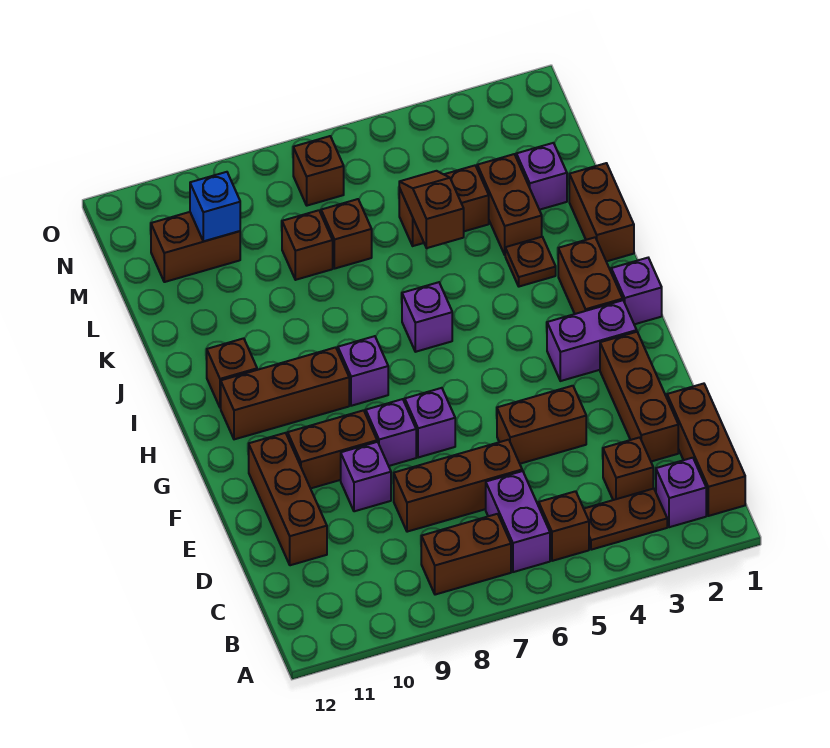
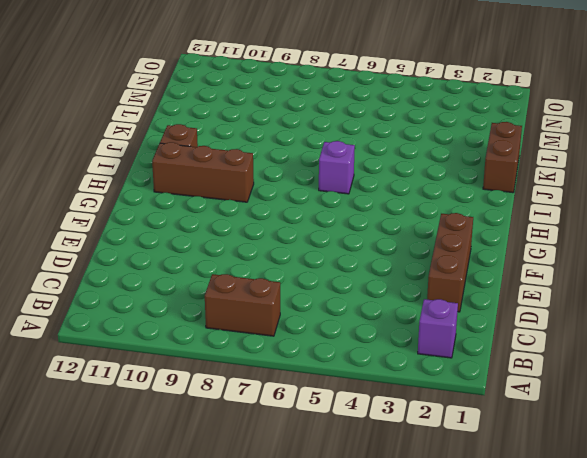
none -> brown brick B1:D1 level 1
none -> brown plate B3:B4 level 1
none -> brown brick B5 level 1
none -> purple brick B6:C6 level 1

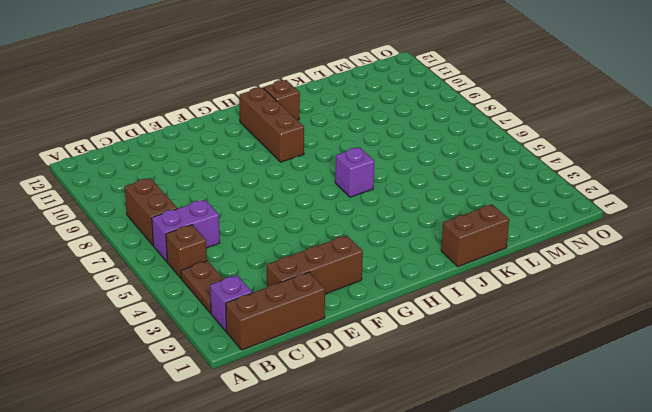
none -> brown brick C3 level 1
none -> brown brick D6:D8 level 1
none -> brown brick D11:F11 level 1
none -> brown brick E4:E5 level 1

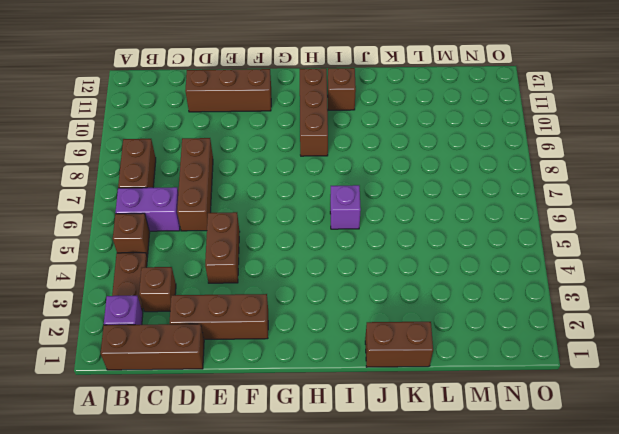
none -> purple brick E9 level 1
none -> purple brick F7 level 1
none -> purple brick F8 level 1
none -> brown brick F9:F10 level 1

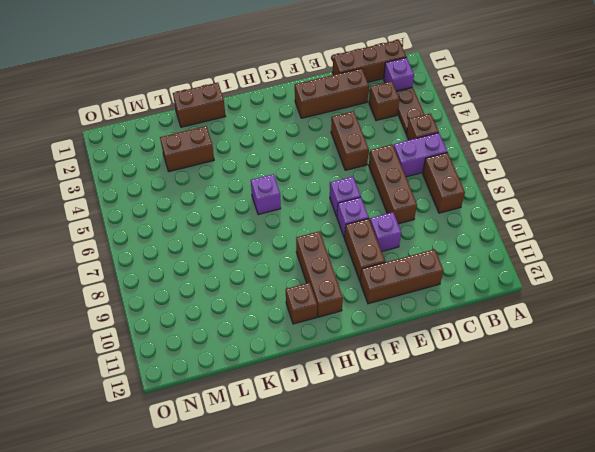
none -> purple brick G2:G3 level 1
none -> purple brick H1 level 1
none -> brown brick H2:I2 level 1
none -> purple brick H8 level 1

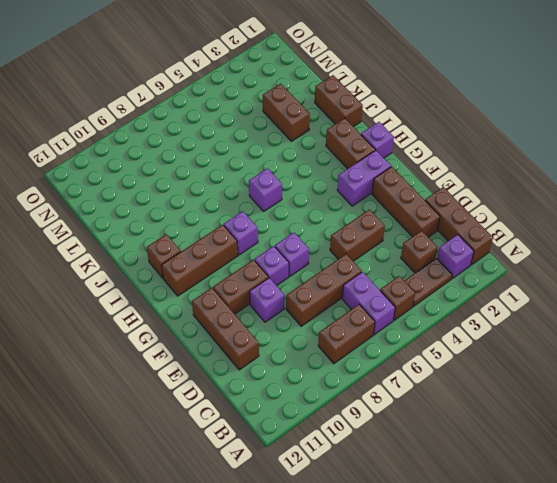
none -> brown plate J3 level 1
none -> purple brick L2 level 1
none -> brown brick L4:L5 level 1
none -> brown brick L7 level 1

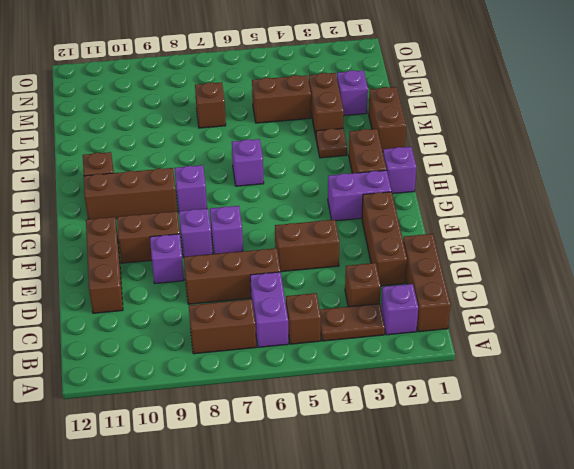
none -> brown brick L8 level 1
none -> brown brick M10:M11 level 1
none -> brown brick N7 level 1
none -> brown slope K5:L5 level 2 top K

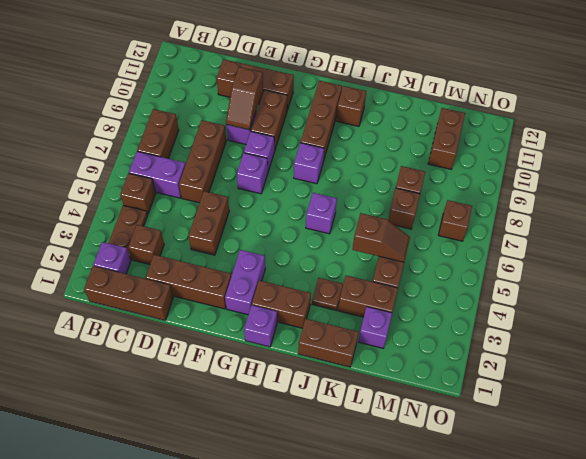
brown slope E9:E10 level 2 top 10 -> none
none -> blue brick M10 level 2

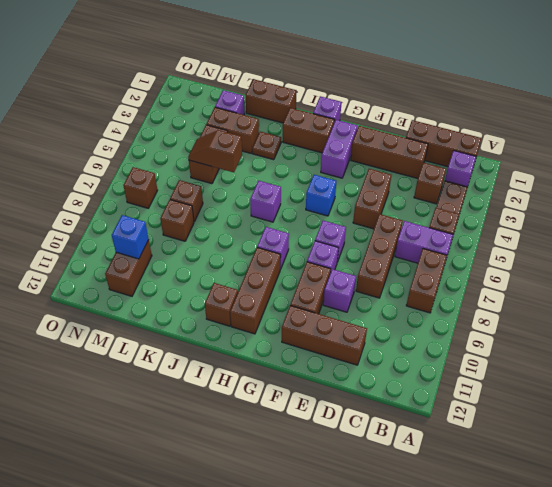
blue brick G5 level 1 -> none

